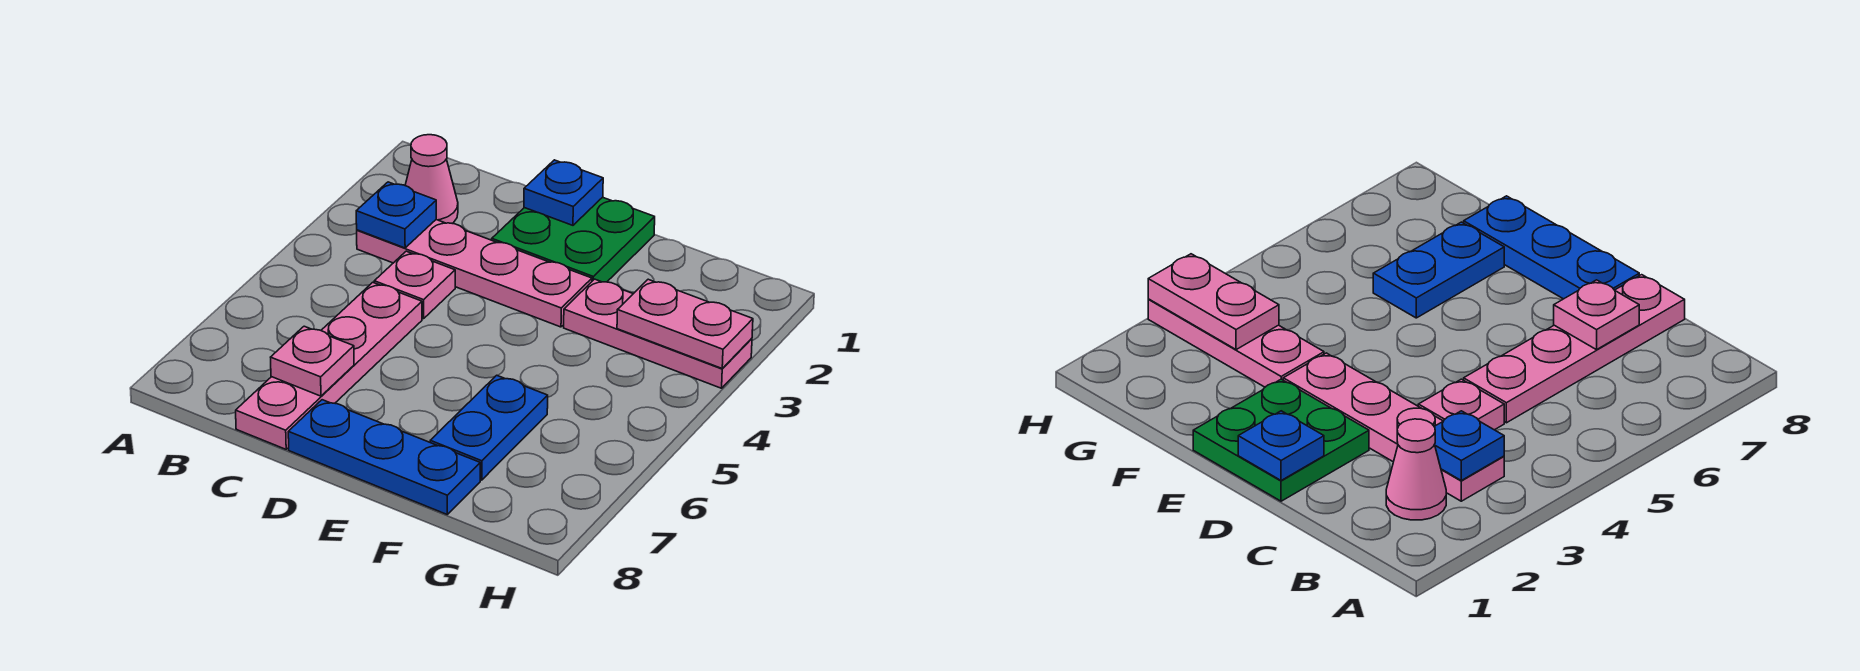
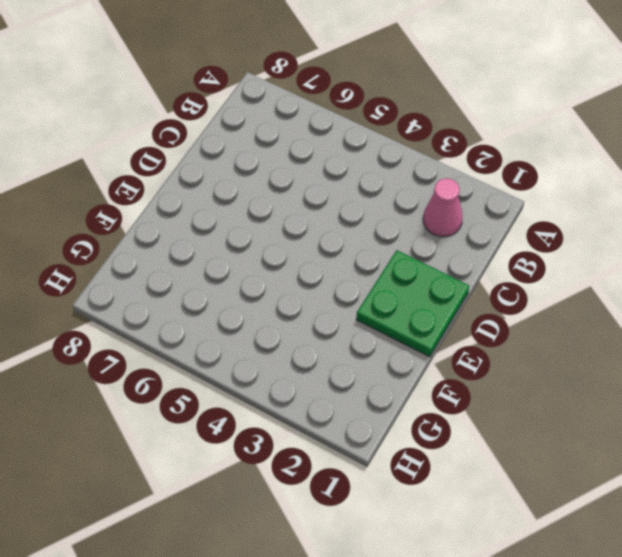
none -> pink plate B3:E3 level 1
none -> pink plate C4 level 1
none -> pink plate C5:C8 level 1

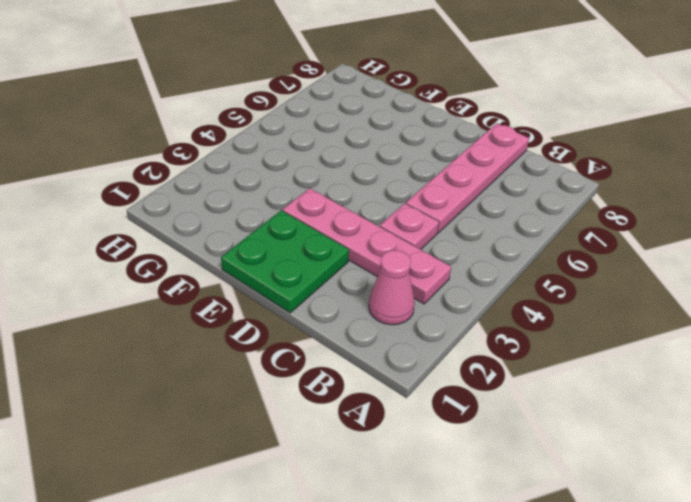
none -> blue plate D8:F8 level 1
none -> pink plate F3:H3 level 1
none -> blue plate F6:F7 level 1

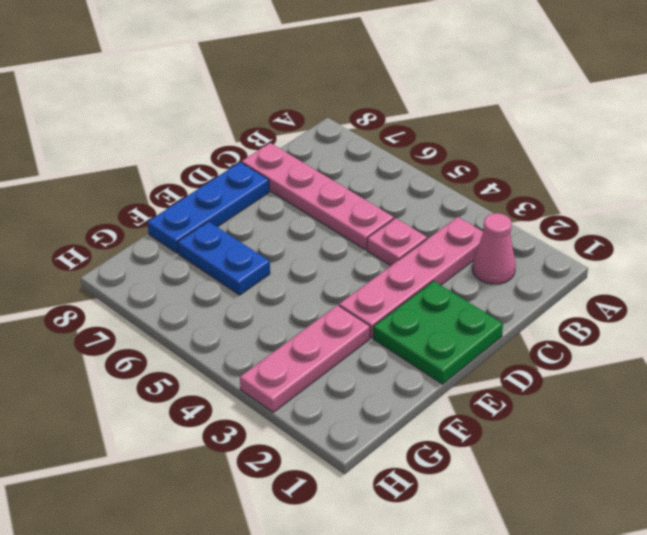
none -> blue plate B3 level 2
none -> pink plate C7 level 2
none -> blue plate D1 level 2

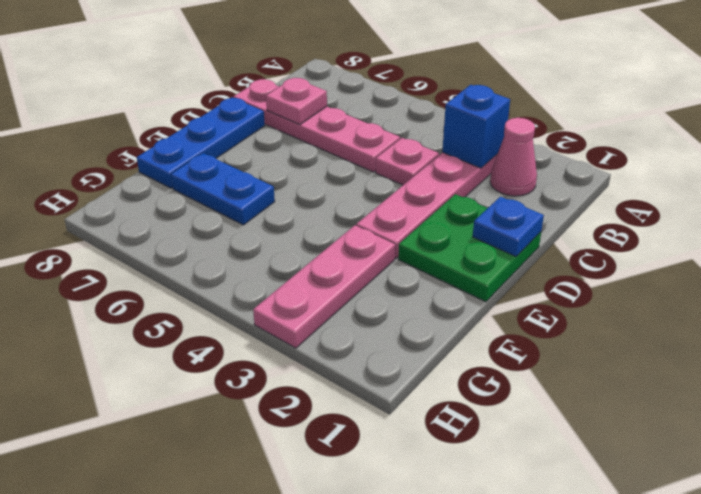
blue brick B3 level 2 -> blue plate B3 level 2
none -> pink plate G3:H3 level 2

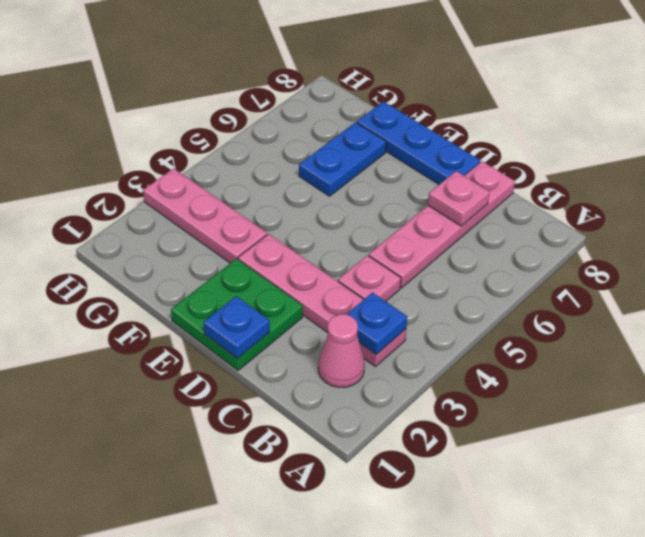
none -> pink plate G3:H3 level 2

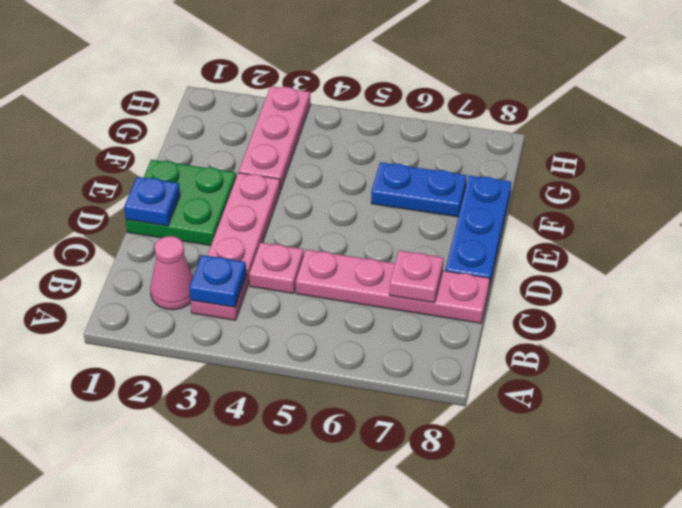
none -> pink plate G3:H3 level 2

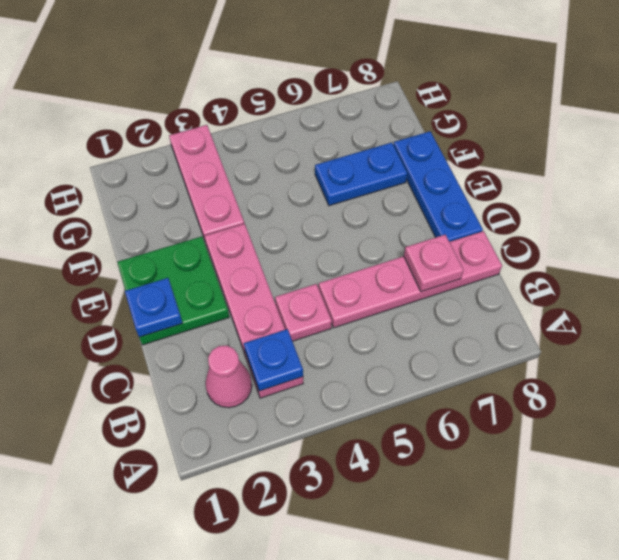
none -> pink plate G3:H3 level 2

